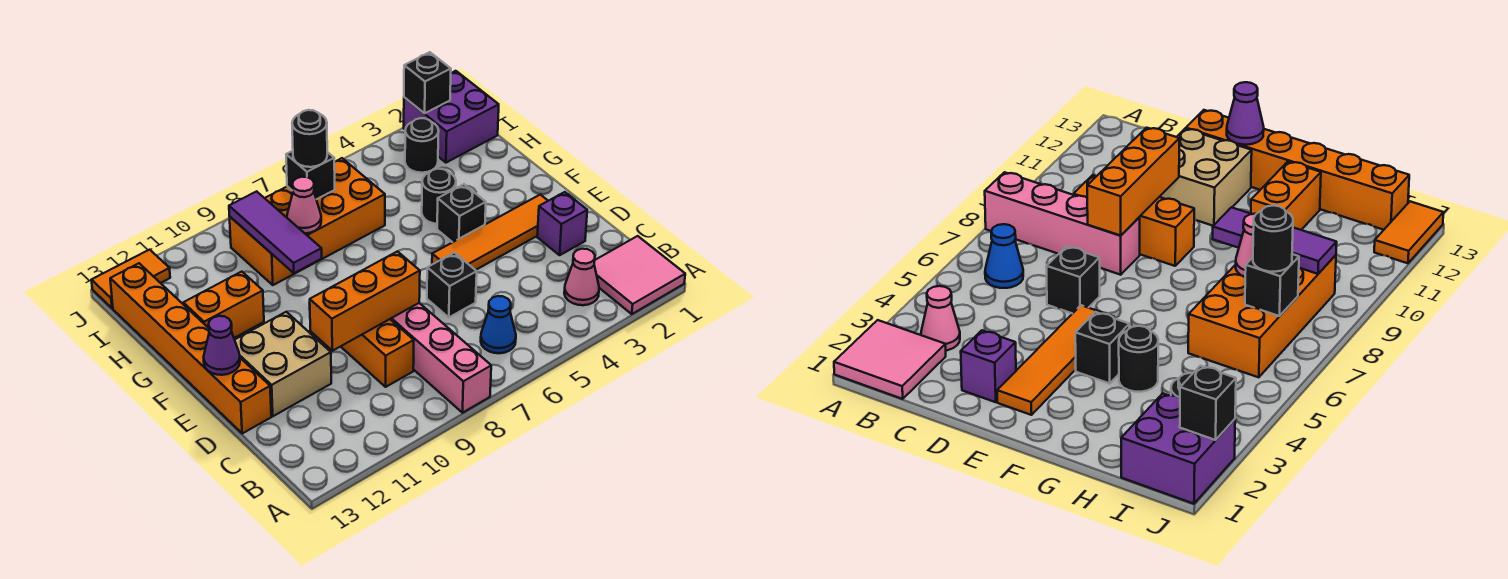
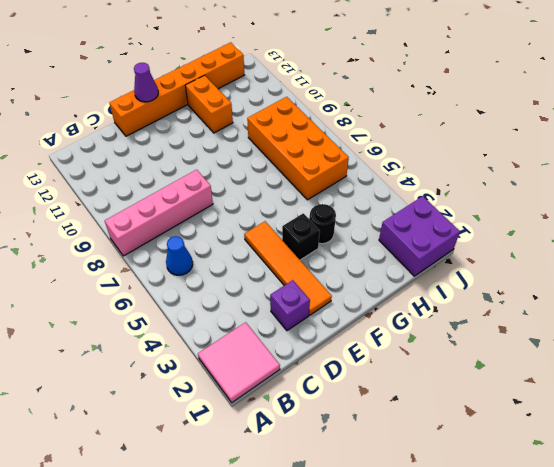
none -> pink cone B3 level 1
none -> orange brick C9:E9 level 1
none -> black brick D6 level 1

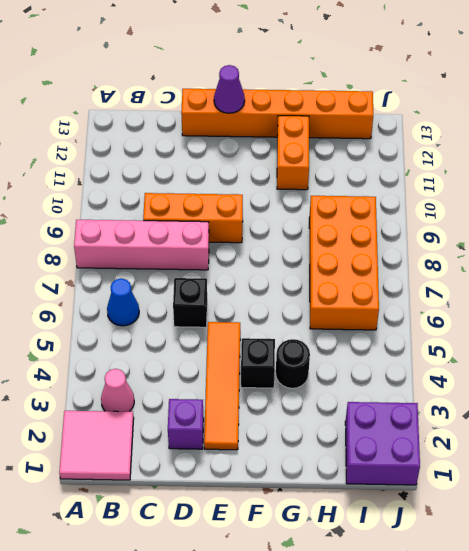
none -> tan brick D11:E12 level 1
none -> black round brick I3 level 1
none -> orange tile J12:J13 level 1

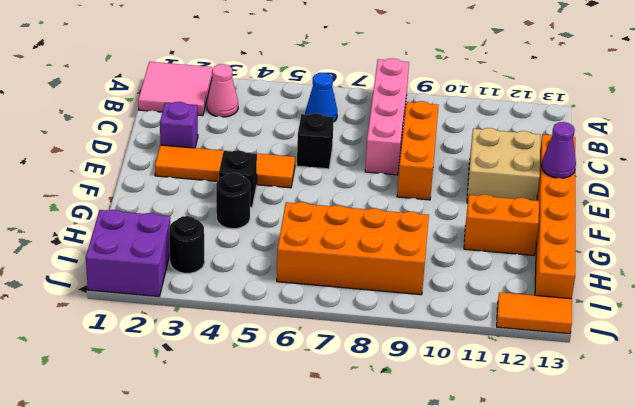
none -> orange brick D8:D10 level 2
none -> purple tile G9:I9 level 2
none -> pink cone H8 level 2

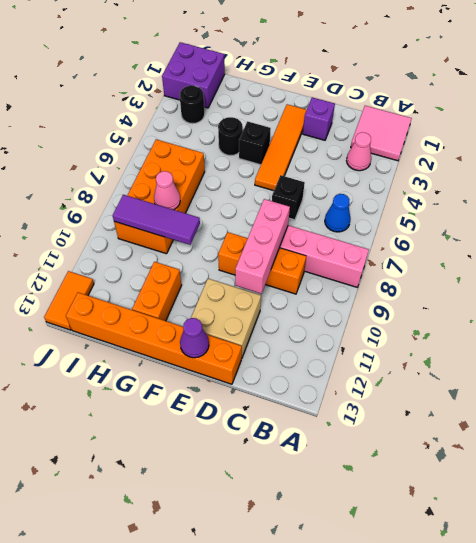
pink brick D8:D10 level 2 -> orange brick D8:D10 level 2
none -> black brick I7 level 2
none -> black brick J2 level 2
none -> black round brick I7 level 3

